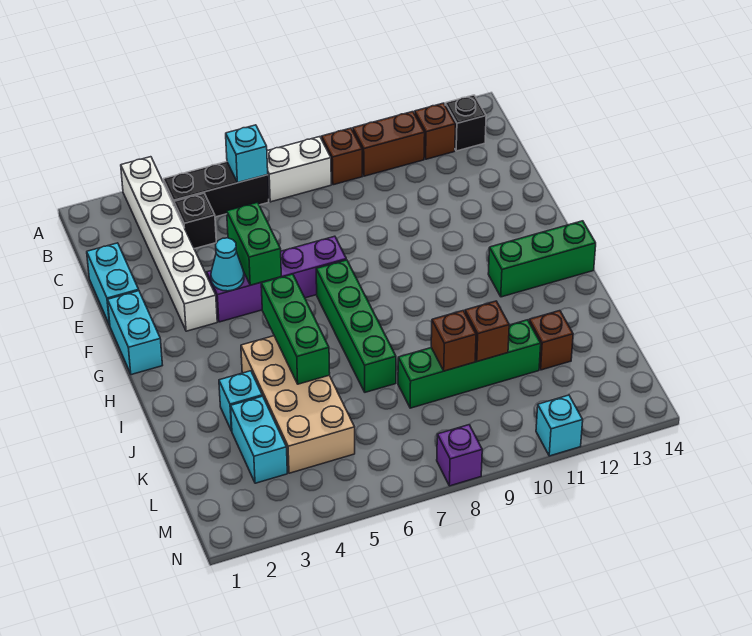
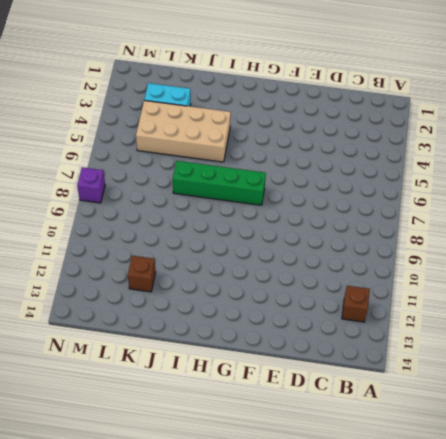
none -> white brick A3:F3 level 1
none -> black brick B4:B6 level 1
none -> white brick B7:B8 level 1

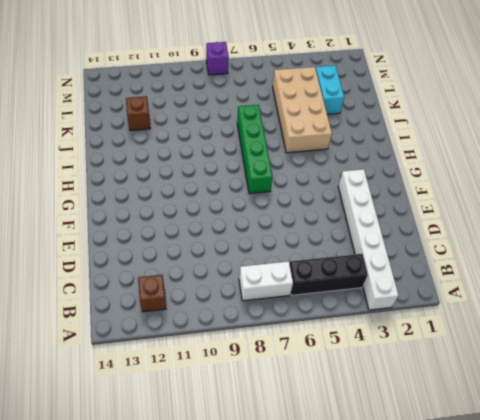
none -> brown brick B9 level 1
none -> brown brick B10:B11 level 1
none -> black brick B13 level 1

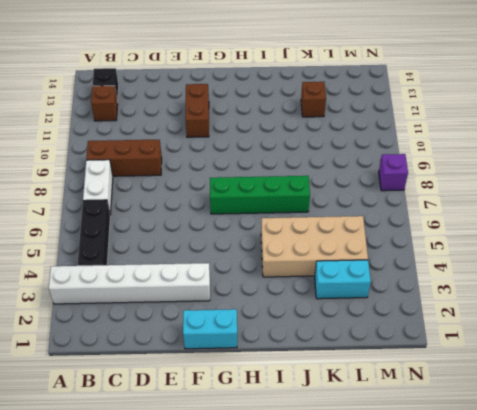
brown brick B9:D9 level 1 -> brown brick B9 level 1
brown brick F11:F12 level 1 -> brown brick B10:B11 level 1
none -> black brick C4 level 1
none -> cyan brick D1:E1 level 1
none -> purple brick F4:F7 level 1

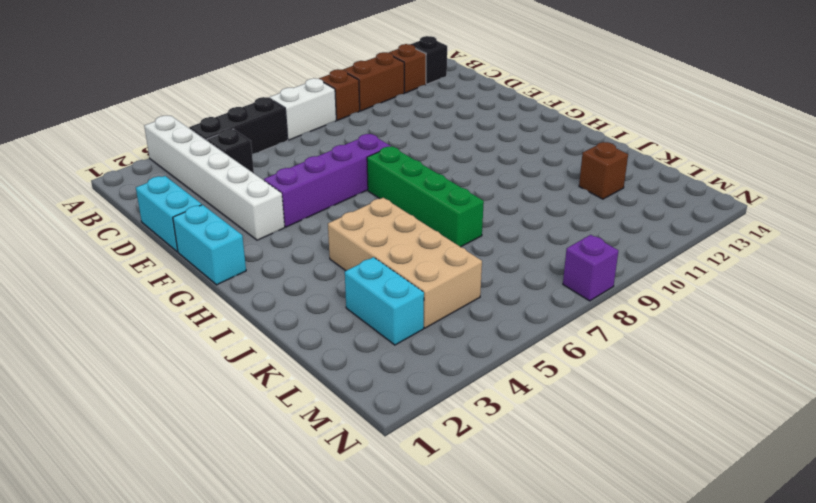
none -> green brick H12:H14 level 1
none -> cyan brick J3 level 1
none -> green brick K8:K11 level 1

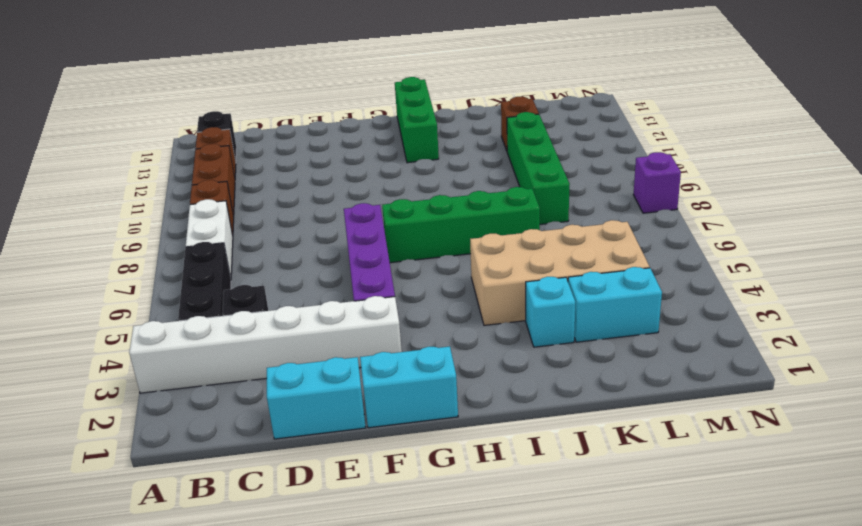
none -> cyan brick N11 level 1
none -> cyan brick B6 level 2
none -> green brick E5:F5 level 2

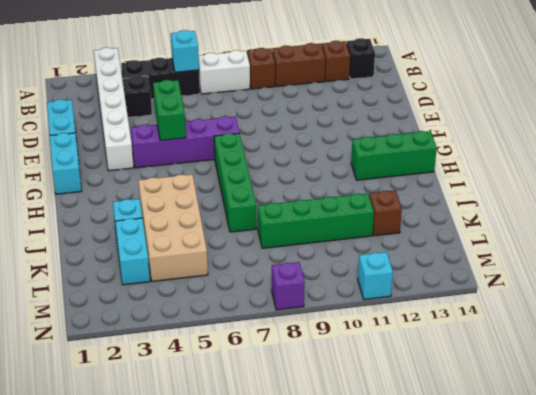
none -> cyan cone F4 level 2
none -> green brick H5:J5 level 2
none -> brown brick K9 level 2

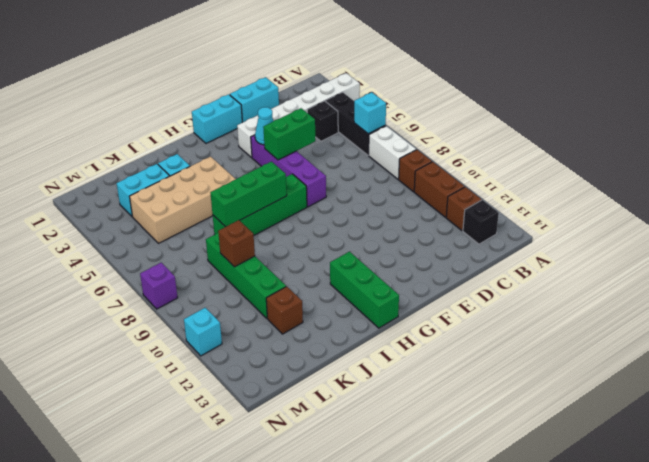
green brick H7:J7 level 2 -> green brick H5:J5 level 2
none -> brown brick K10 level 2

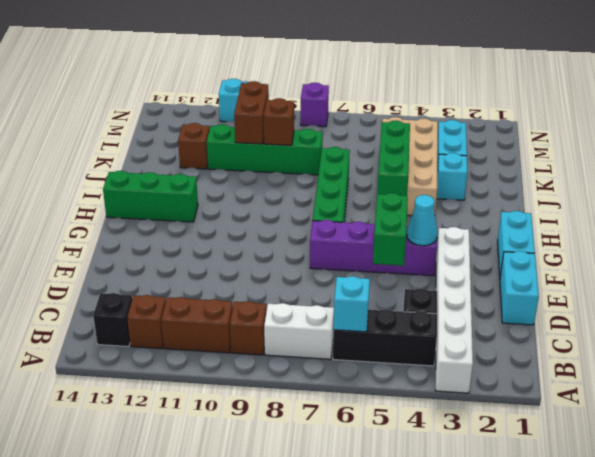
brown brick K10:L10 level 2 -> brown brick K10 level 2

